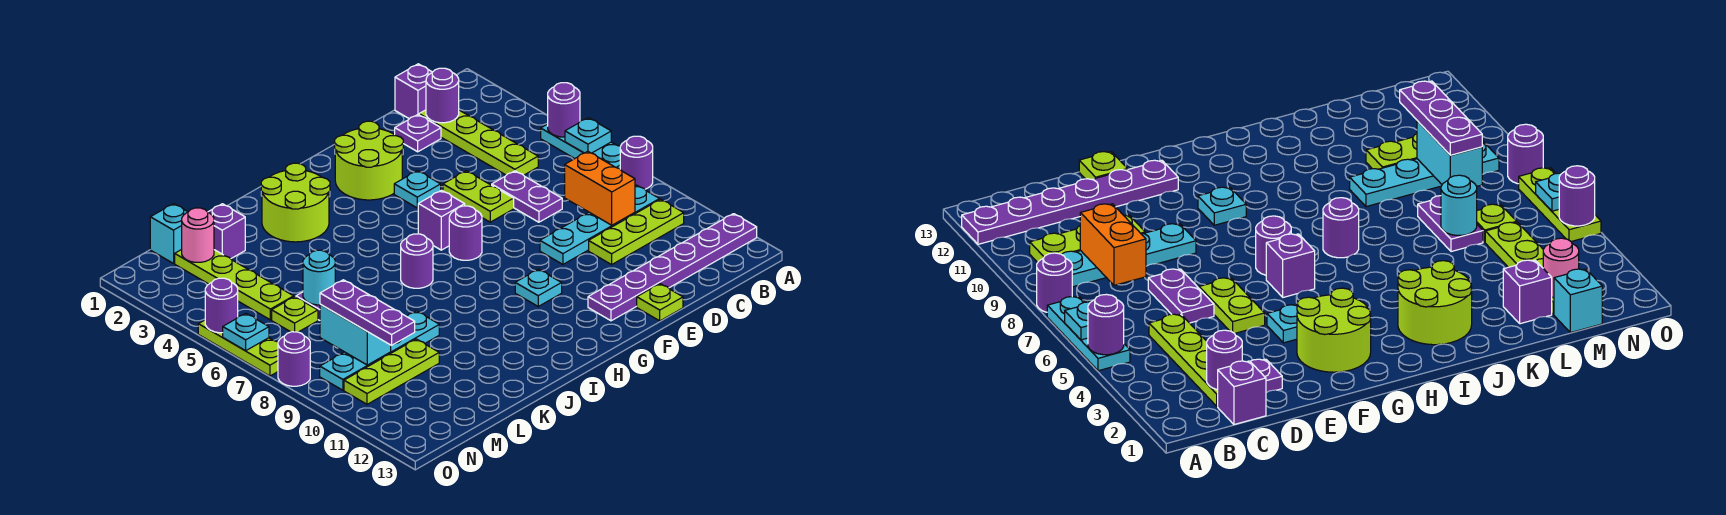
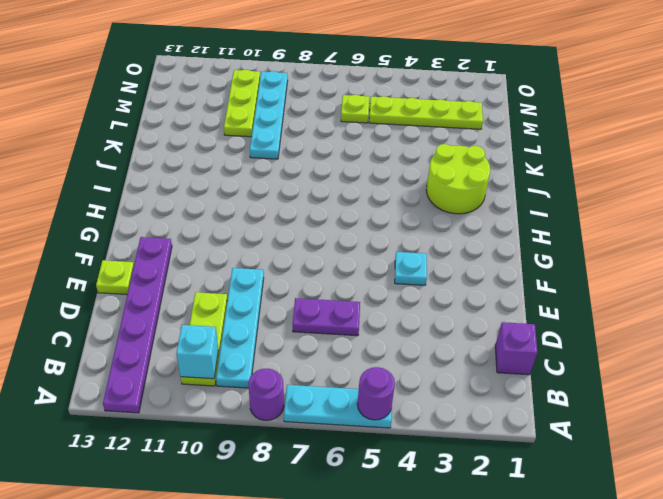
cyan brick B10 level 2 -> cyan brick M1 level 1
none -> lime plate C2:C5 level 1
none -> purple plate D2 level 1
none -> lime plate E5:E6 level 1
none -> lime round brick F2:G3 level 1

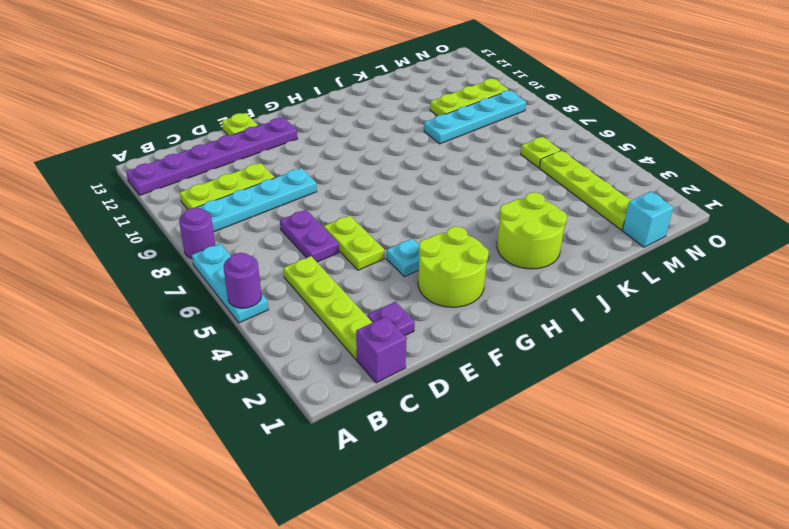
none -> purple brick G6 level 1
none -> purple round brick G7 level 1
none -> cyan plate G10 level 1
none -> purple round brick I7 level 1

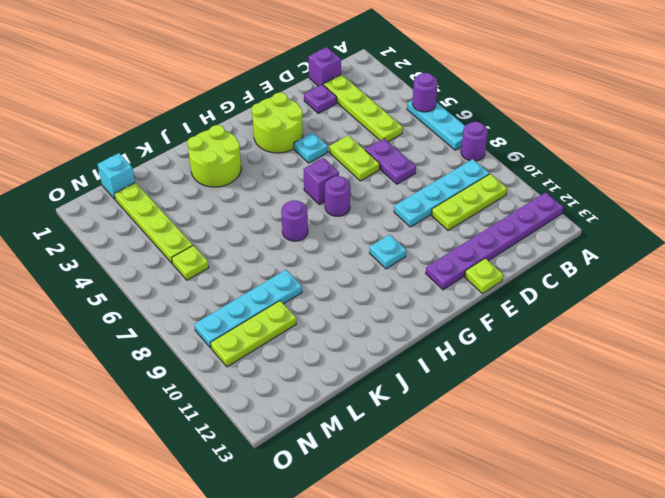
none -> purple brick L2 level 1
none -> purple plate L6:L7 level 1
none -> lime plate O5:O7 level 1
none -> purple round brick O8 level 1

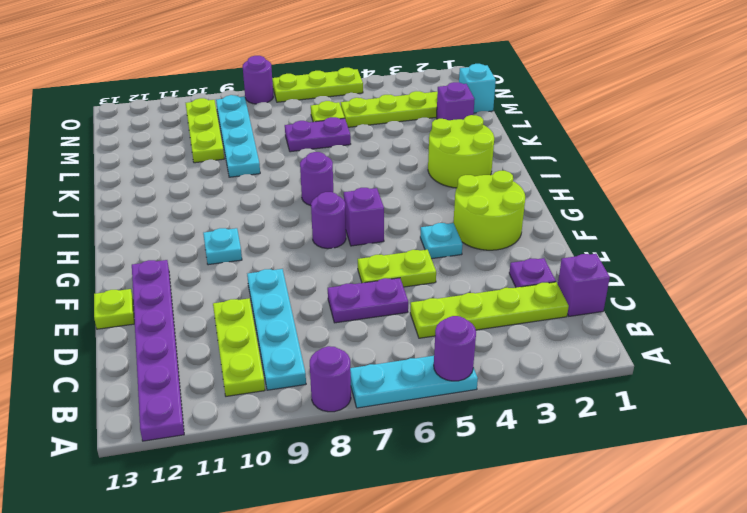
none -> cyan plate A6 level 2
none -> purple round brick C2 level 2
none -> orange brick C8:C9 level 2
none -> cyan round brick L6 level 2

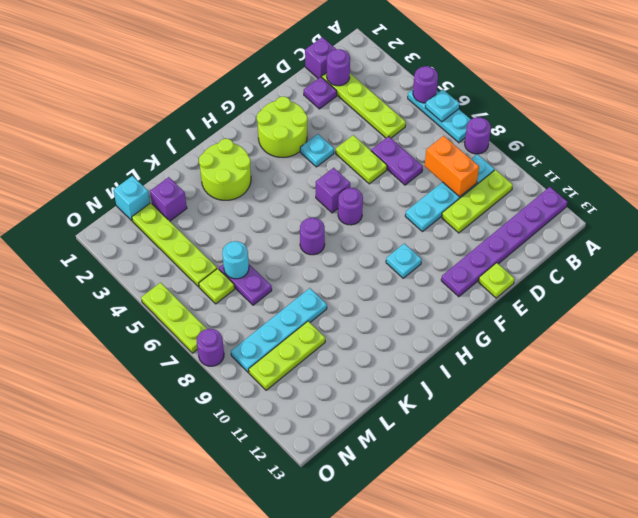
none -> pink round brick M2 level 2
none -> cyan brick M8:M9 level 2
none -> purple round brick O5 level 2
none -> cyan plate O6 level 2

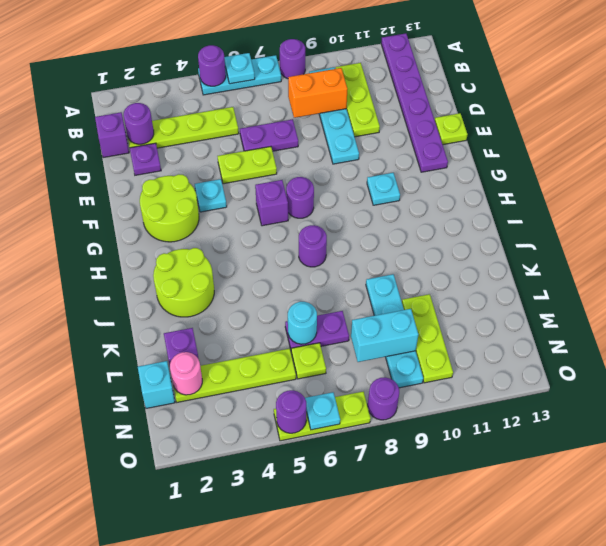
none -> purple plate M8:M10 level 3

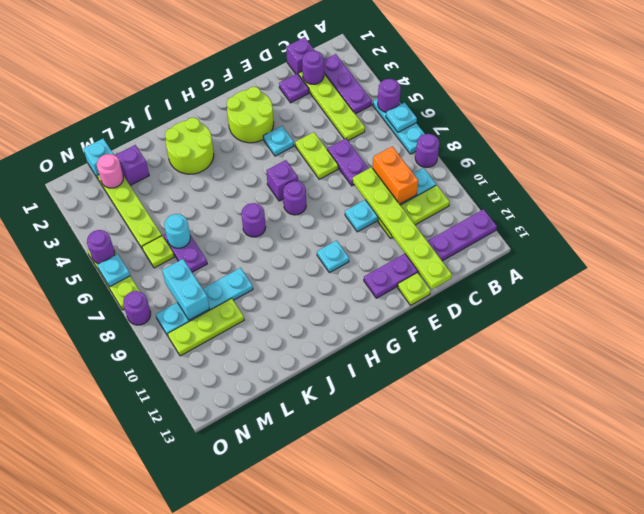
purple plate B2:B4 level 1 -> purple plate M8:M10 level 3
lime plate D8:D13 level 2 -> none

